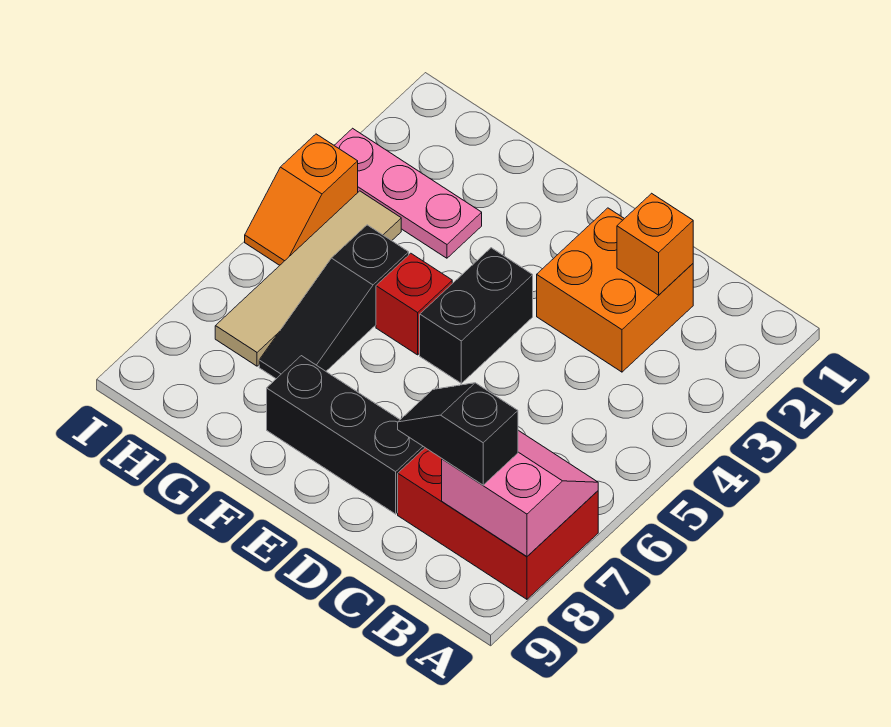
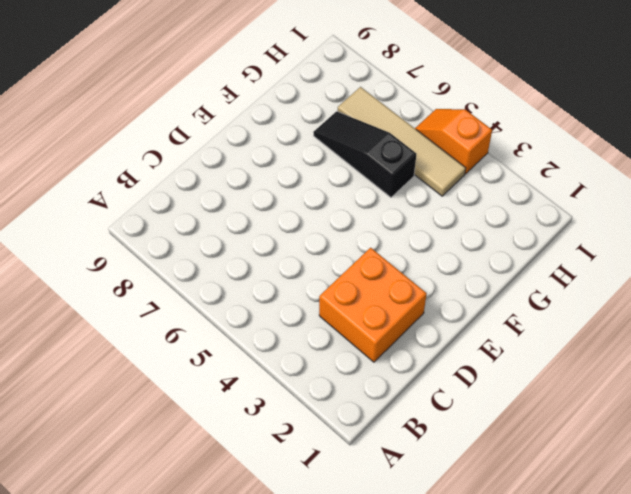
none -> red brick A7:C8 level 1
none -> black brick D8:F8 level 1
none -> black brick E4:E5 level 1

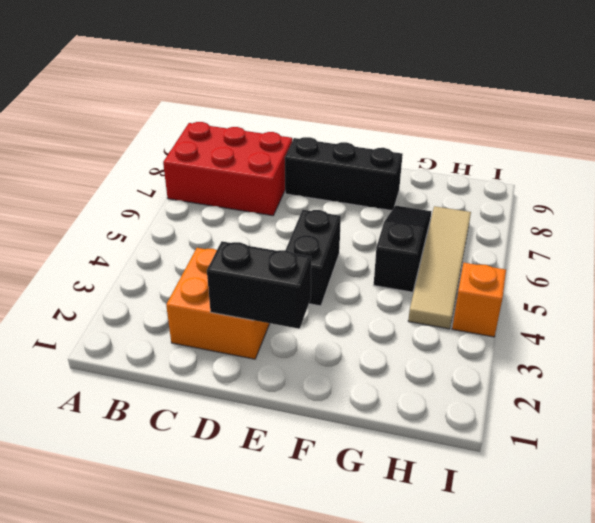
black brick D2:E2 level 2 -> none
none -> red brick F5 level 1
none -> pink plate G3:I3 level 1
none -> pink slope A7:B8 level 2 top 8

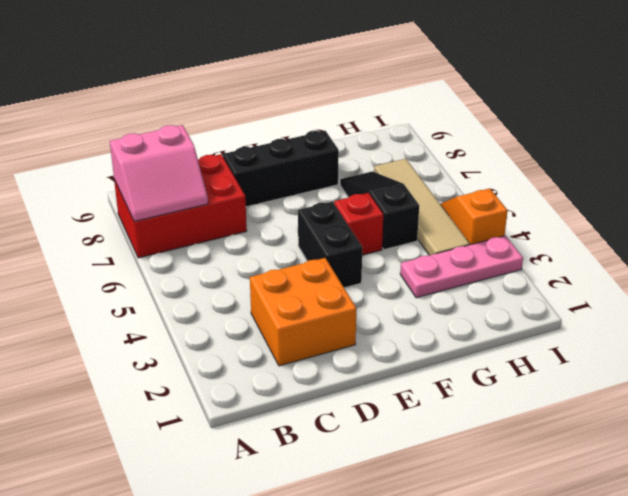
none -> orange brick C2 level 2
none -> black slope B8:C8 level 3 top B

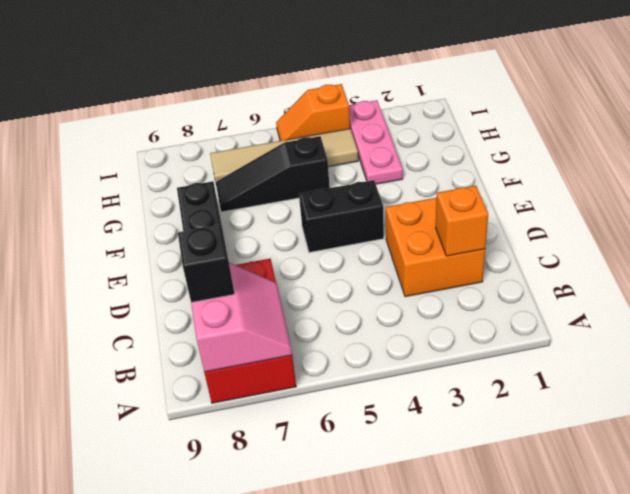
none -> red brick F5 level 1

